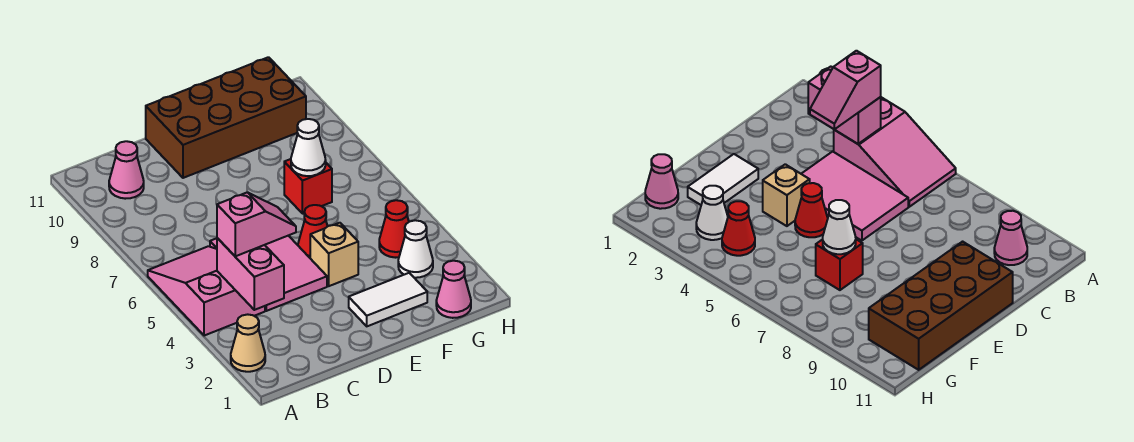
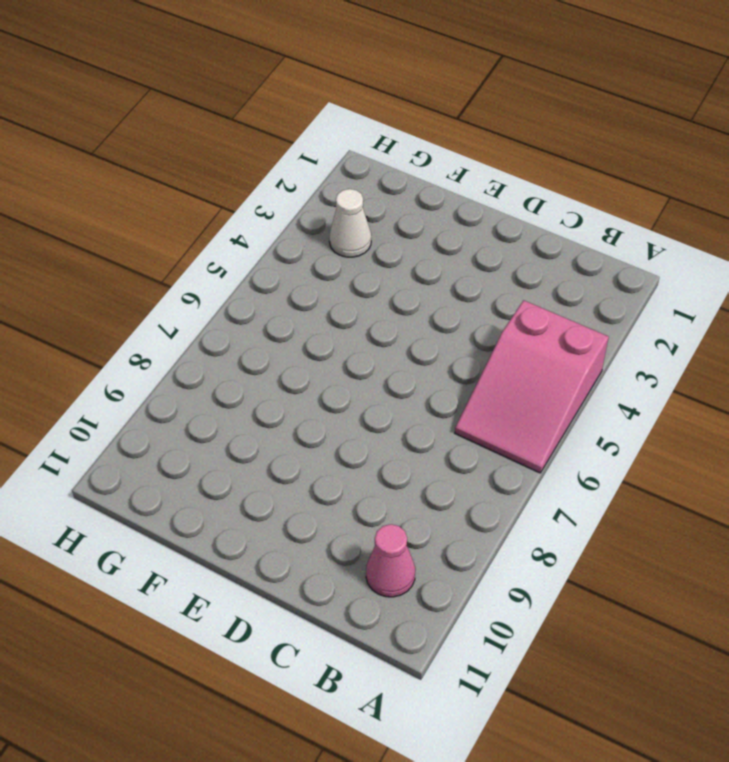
none -> tan cone A2 level 1
none -> pink tile C4:D6 level 1
none -> brown brick D10:G11 level 1

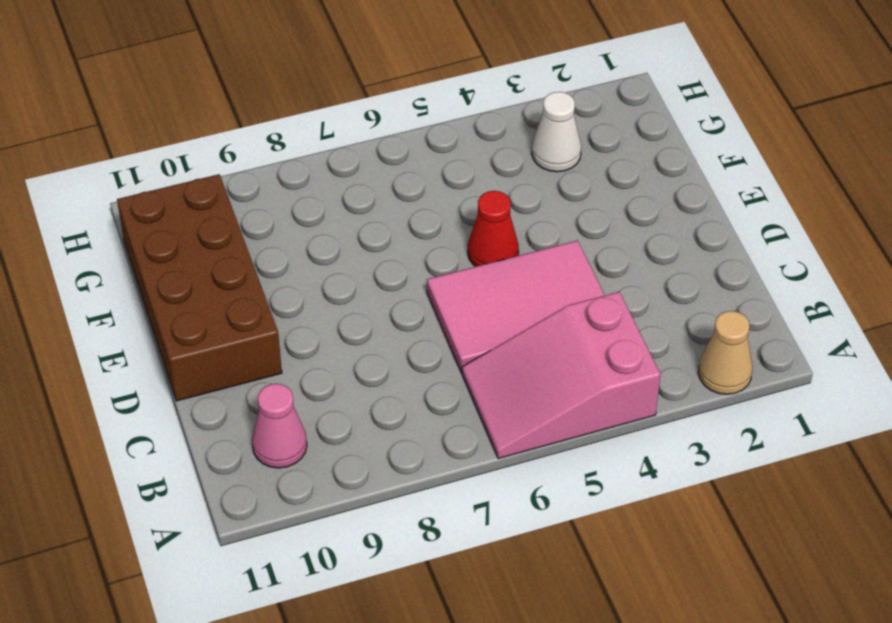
none -> white tile E2:F2 level 1
none -> tan brick E4 level 1
none -> red brick F7 level 1

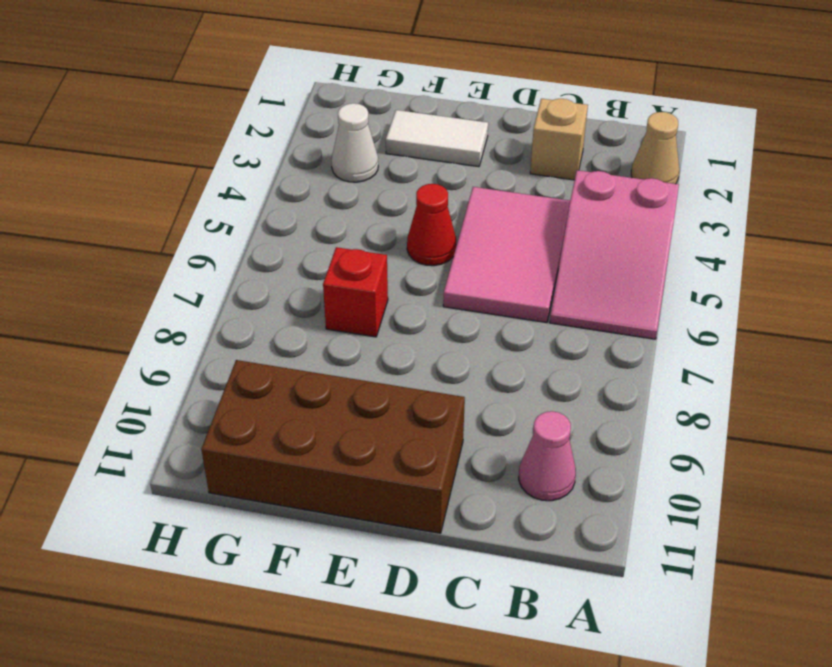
tan brick C2 level 1 -> tan brick E4 level 1
none -> pink cone G1 level 1
none -> red cone G4 level 1
none -> pink brick B3:B4 level 2

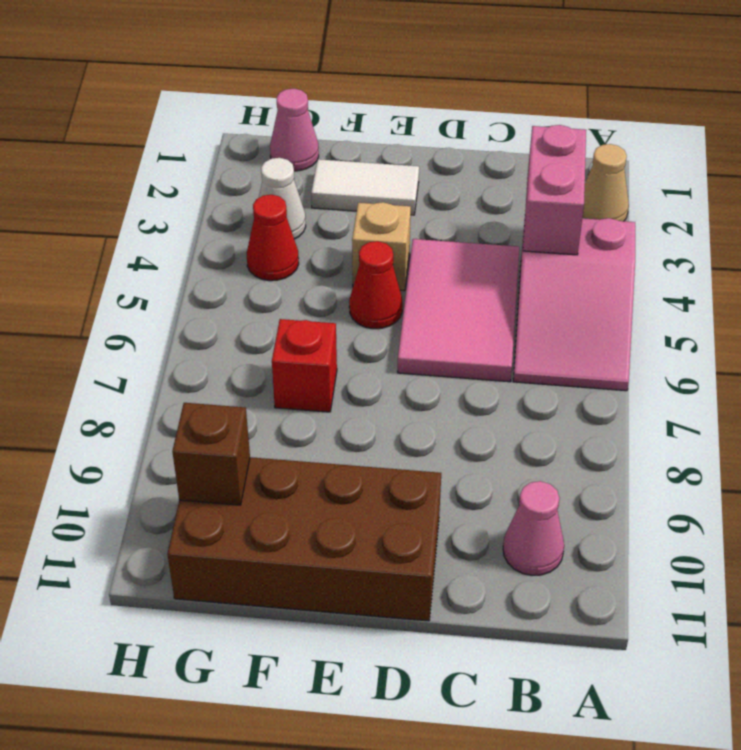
brown brick G10 level 2 -> none
none -> white cone F7 level 2
none -> pink slope B4:C4 level 3 top B

